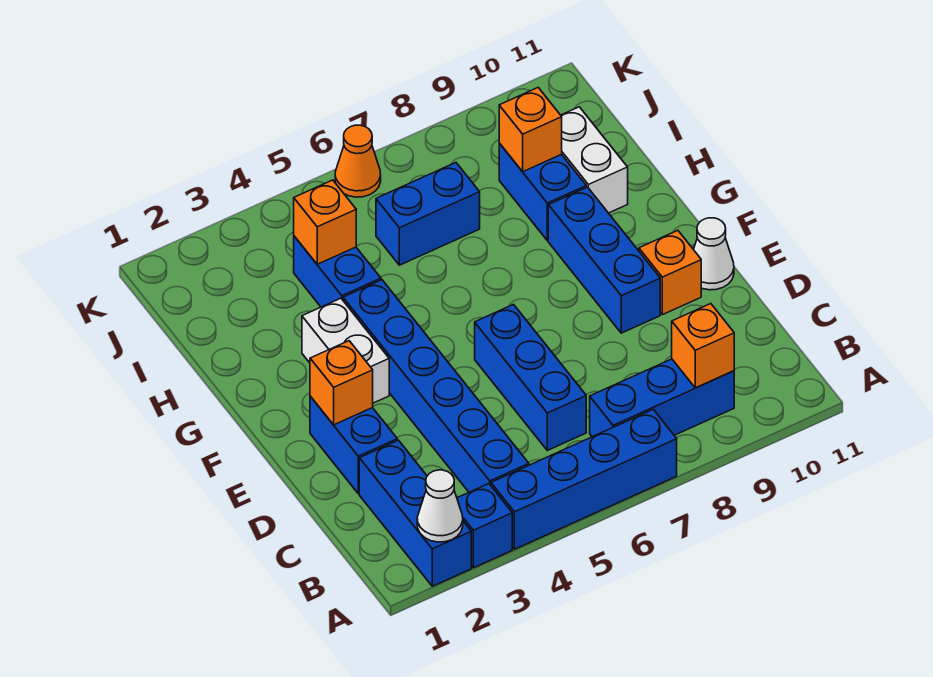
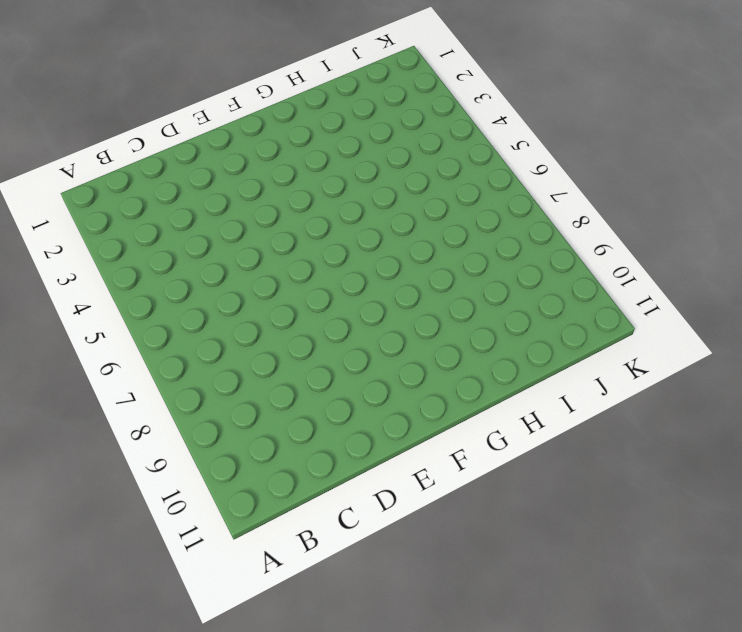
none -> blue brick A2:C2 level 1
none -> blue brick A3 level 1
none -> blue brick A4:A7 level 1

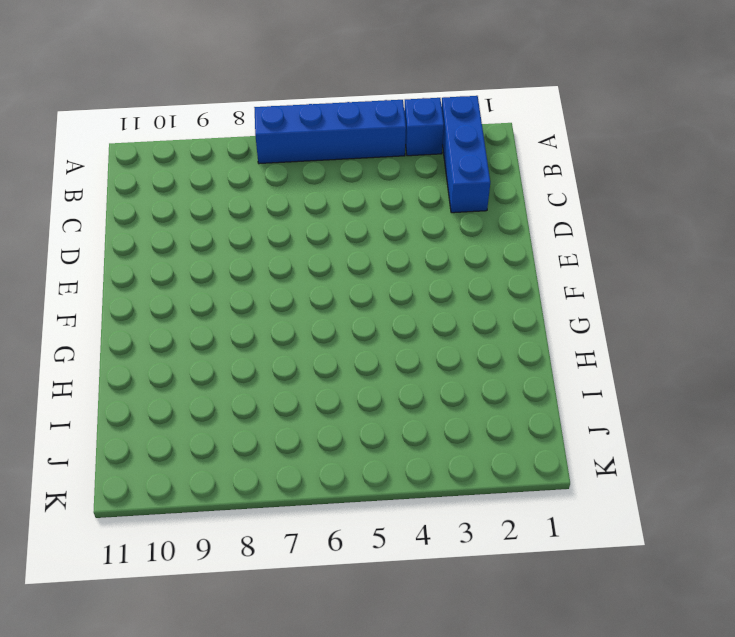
none -> blue brick B4:G4 level 1
none -> blue brick B7:B9 level 1
none -> blue brick C6:E6 level 1

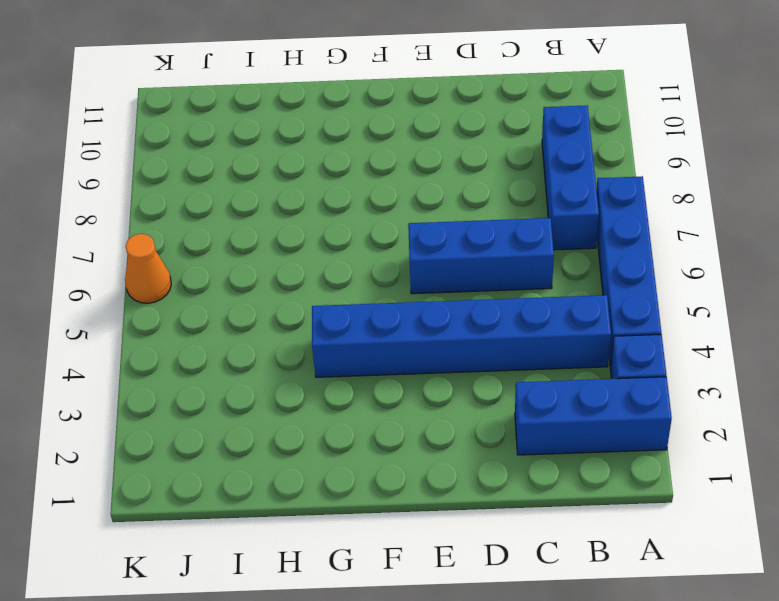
none -> blue brick D2:E2 level 1
none -> blue brick E9:G9 level 1
none -> orange brick E10 level 1

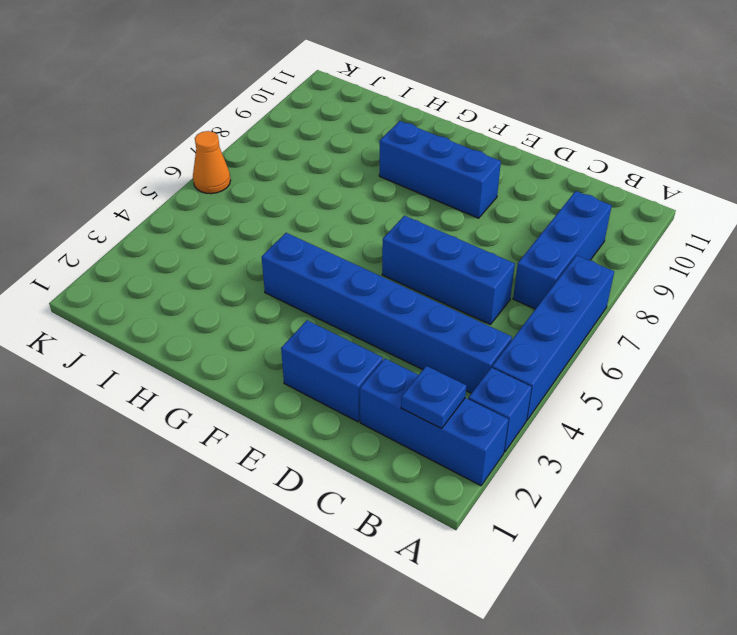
blue plate B2 level 2 -> none
none -> orange brick E10 level 1
none -> white cone E11 level 1
none -> white brick F3:G3 level 1

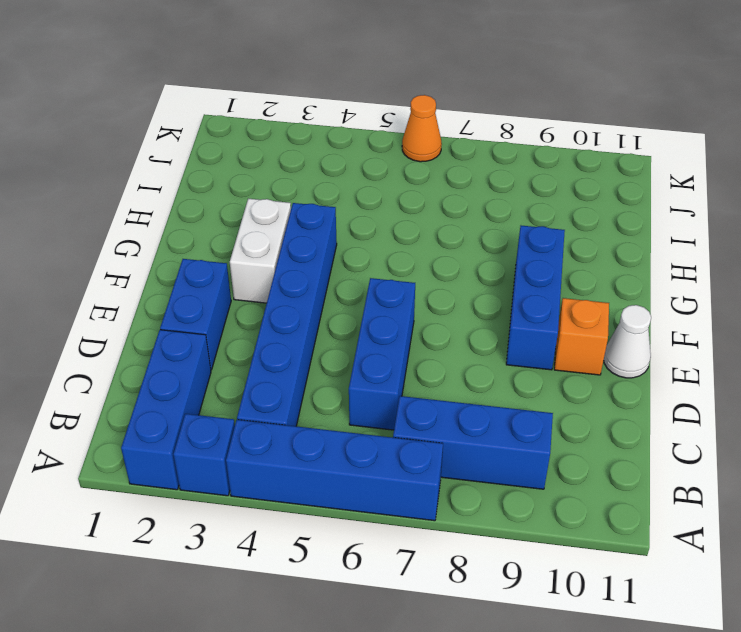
none -> blue brick H4:I4 level 1
none -> blue brick H9:I9 level 1
none -> white brick H10:I10 level 1

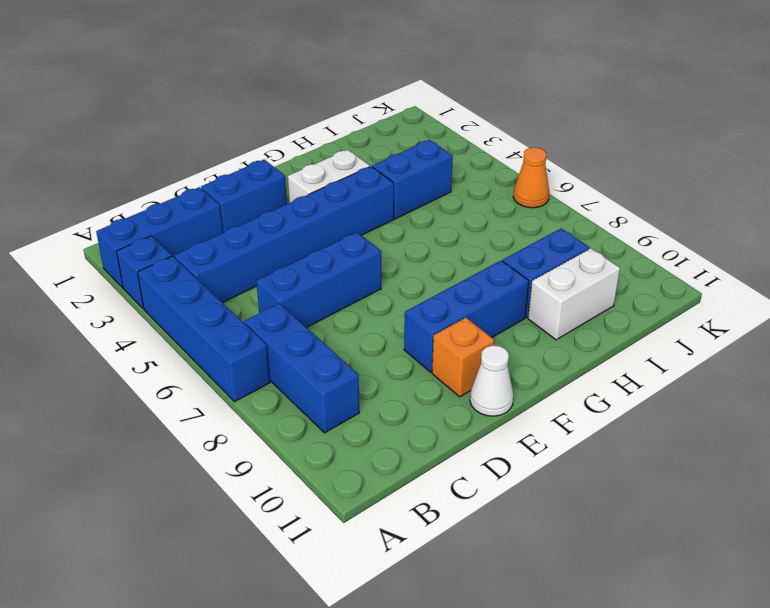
none -> blue brick I6:I7 level 1
none -> white cone A2 level 2
none -> orange brick B9 level 2

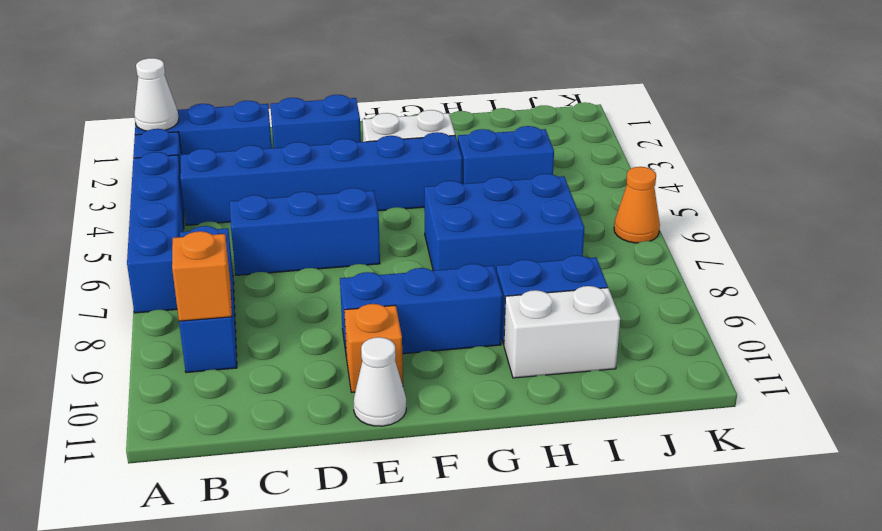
blue brick G6:I7 level 1 -> blue brick I6:I7 level 1
none -> orange brick E2 level 2
none -> orange brick I4 level 2
none -> orange brick I9 level 2

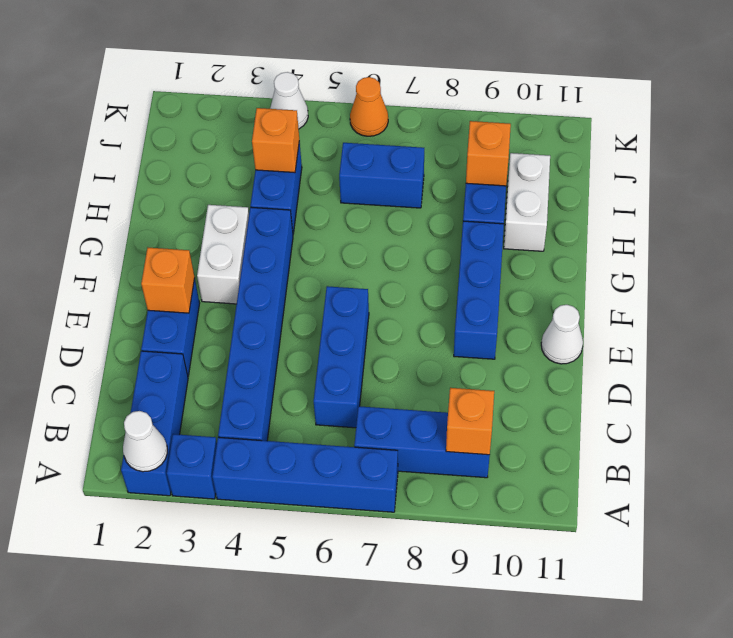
white cone K4 level 1 -> none
none -> orange brick E10 level 1

